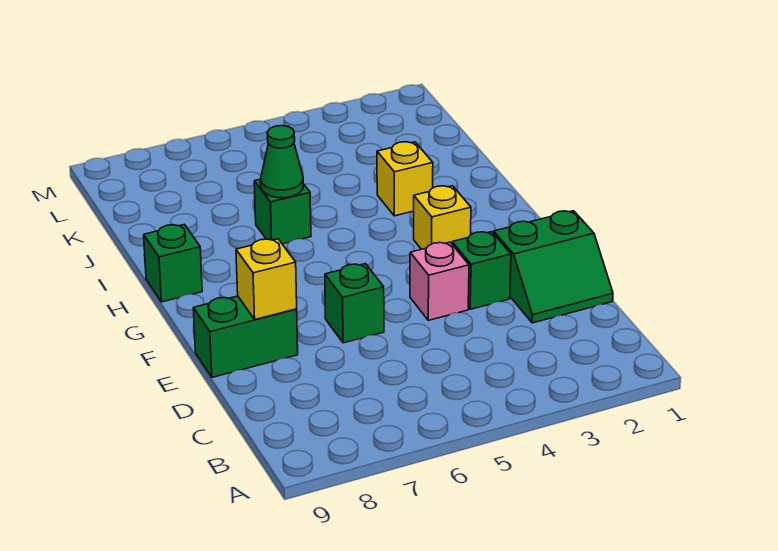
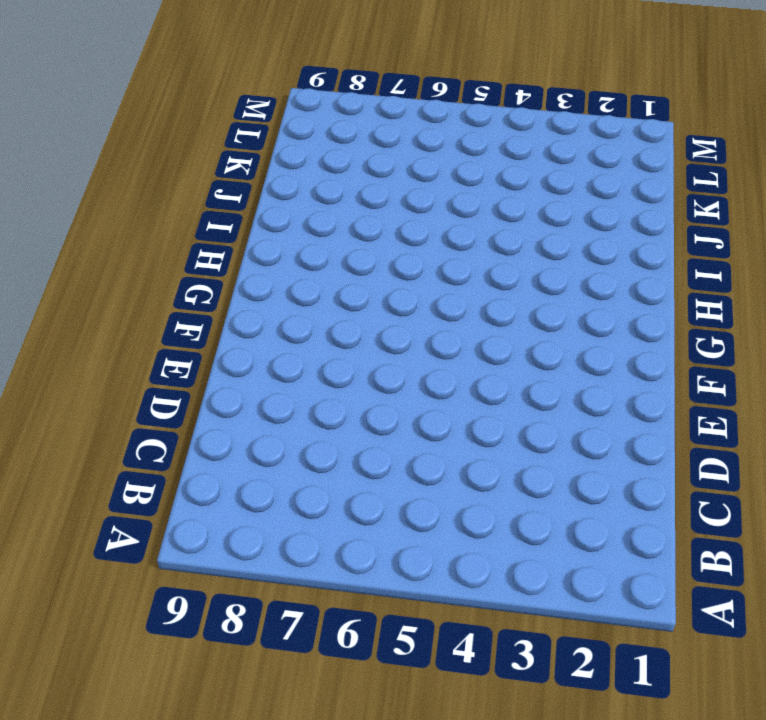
none -> green slope D1:E2 level 1 top E
none -> green brick E3 level 1

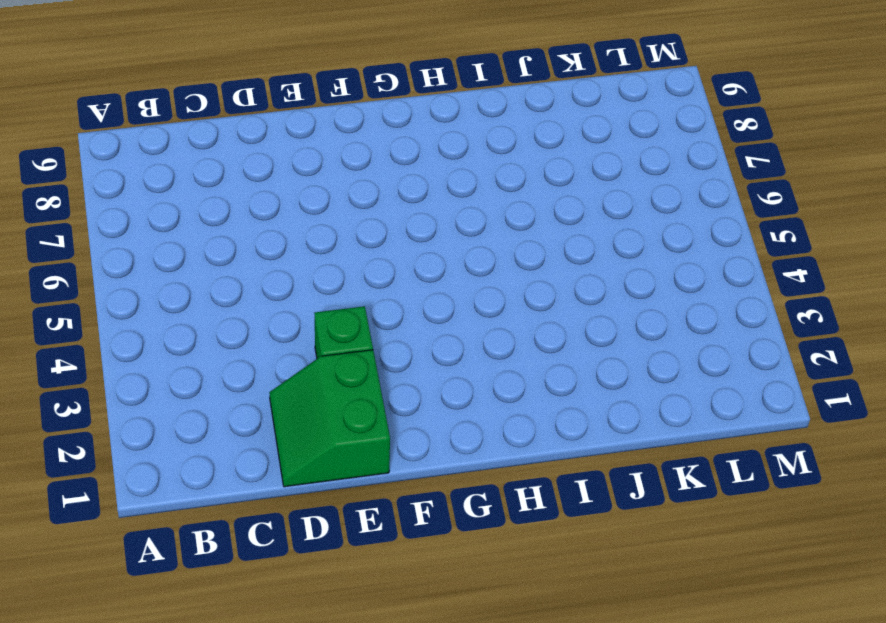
none -> pink brick E4 level 1
none -> green brick E6 level 1

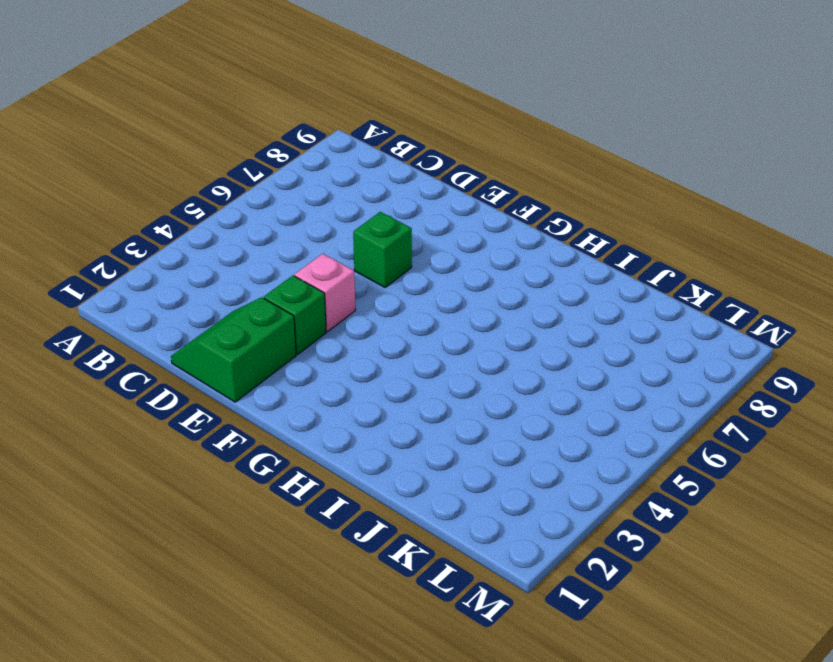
none -> green brick E8:E9 level 1
none -> yellow brick G3 level 1

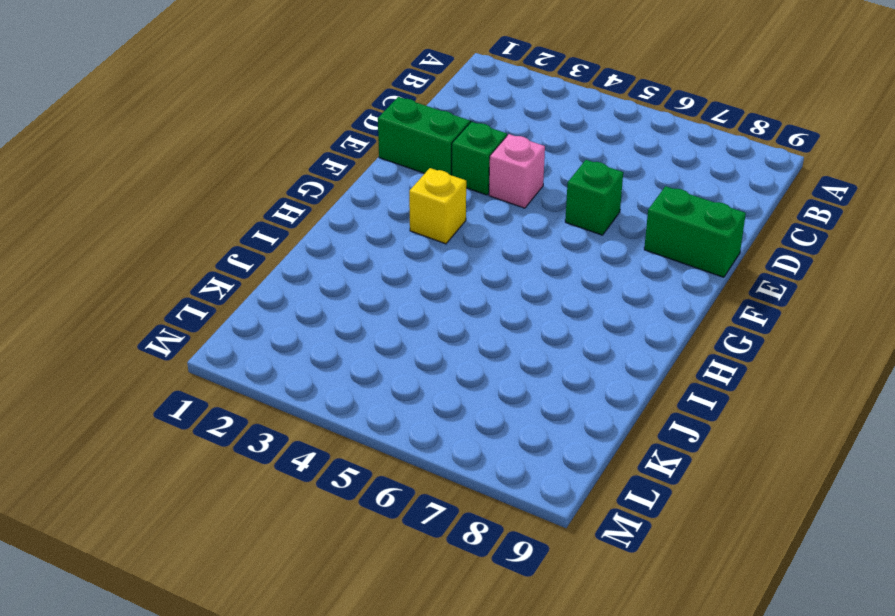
none -> green brick H9 level 1
none -> yellow brick I3 level 1

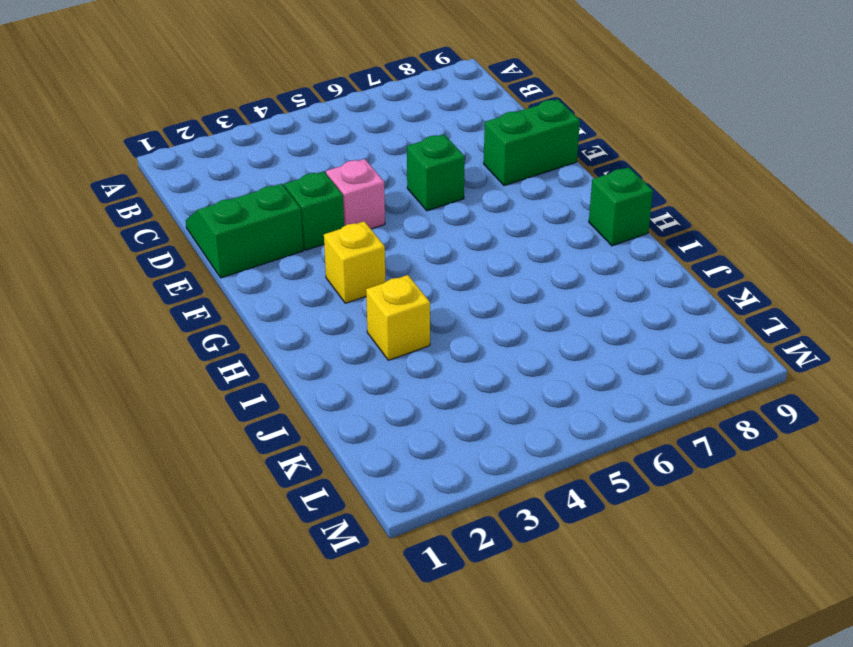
none -> green brick I6 level 1
none -> yellow brick E8 level 2

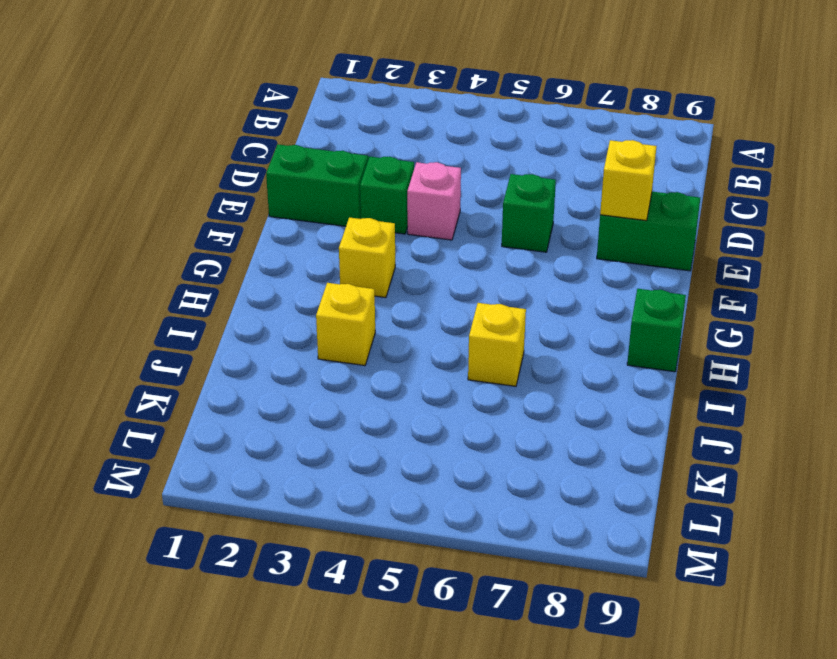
yellow brick I6 level 1 -> green brick I6 level 1
none -> green cone I6 level 2

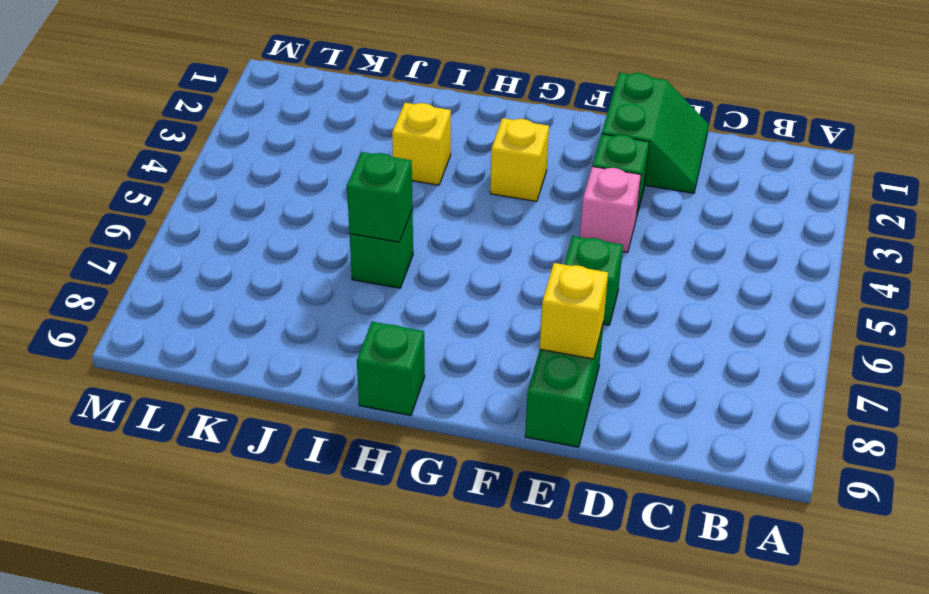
green brick I6 level 2 -> green cone I6 level 2

